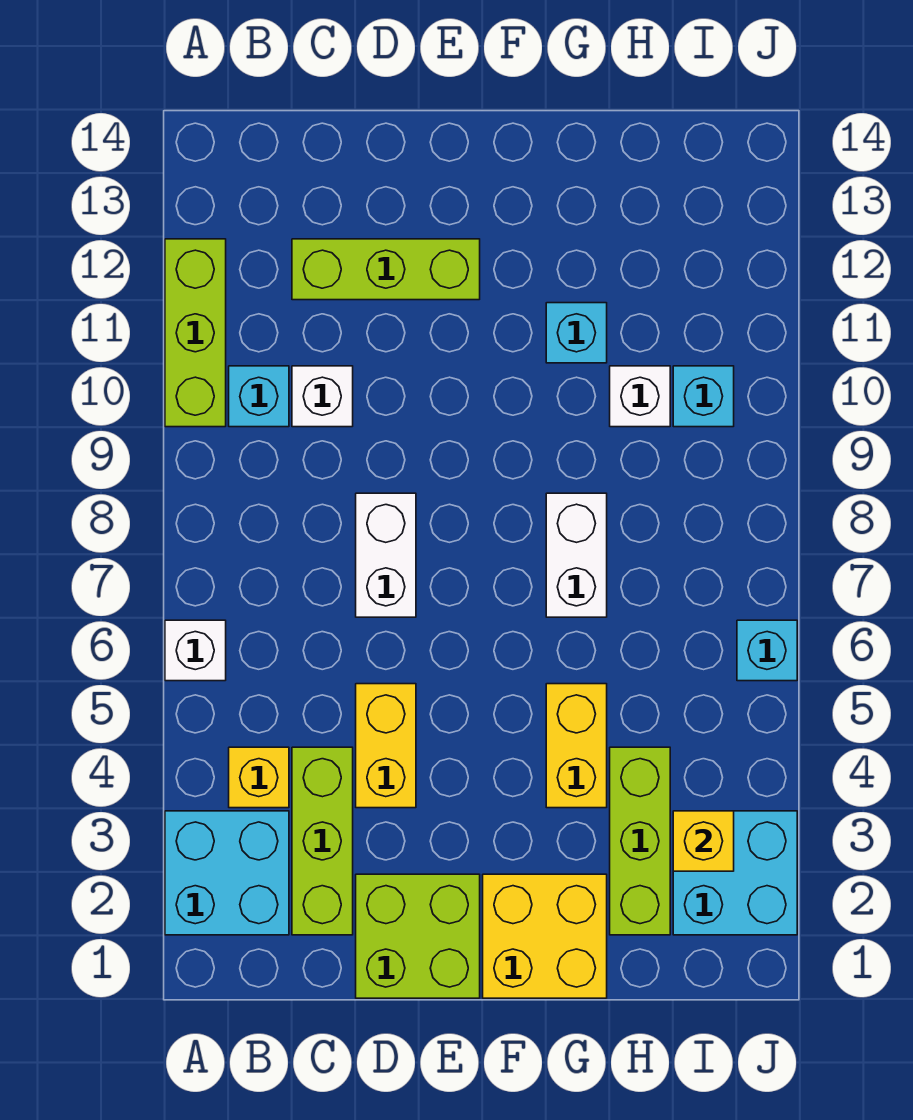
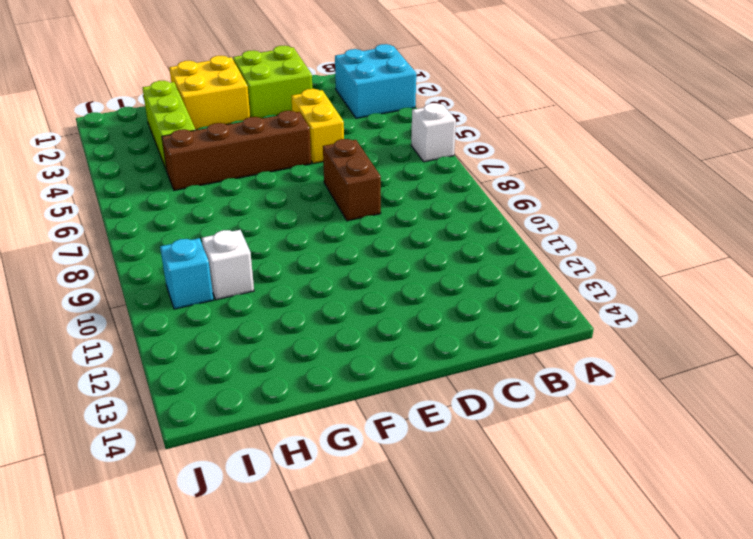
brown brick D7:D8 level 1 -> white brick D7:D8 level 1
brown brick E5:H5 level 1 -> yellow brick G4:G5 level 1
none -> lime brick A10:A12 level 1
none -> yellow brick B4 level 1
none -> cyan brick B10 level 1

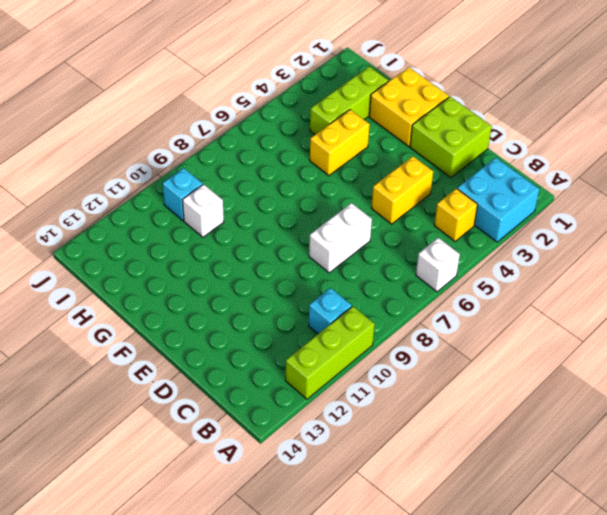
none -> lime brick C2:C4 level 1
none -> white brick C10 level 1
none -> lime brick C12:E12 level 1

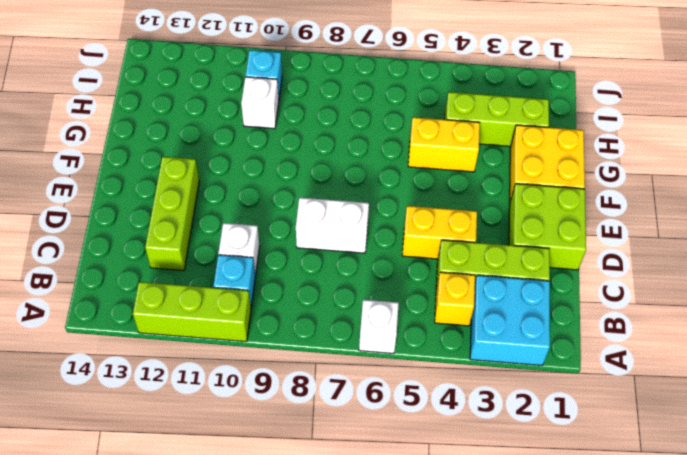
none -> white brick G7:G8 level 1
none -> cyan brick G11 level 1
none -> cyan brick I2:J3 level 1

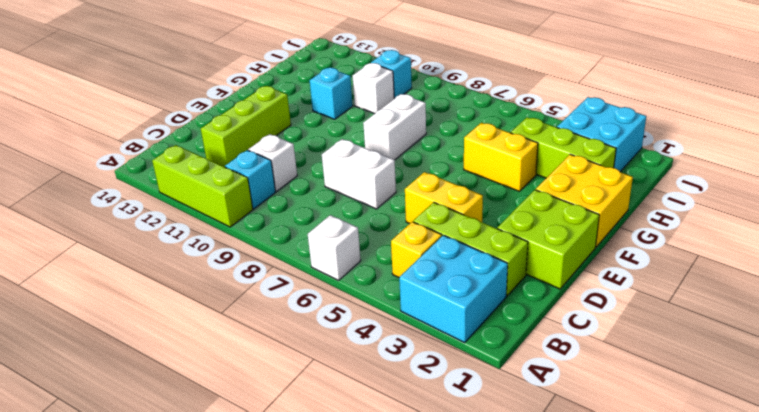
white brick F8:G8 level 1 -> white brick G7:G8 level 1
none -> cyan brick J6 level 1
none -> yellow brick I3 level 2

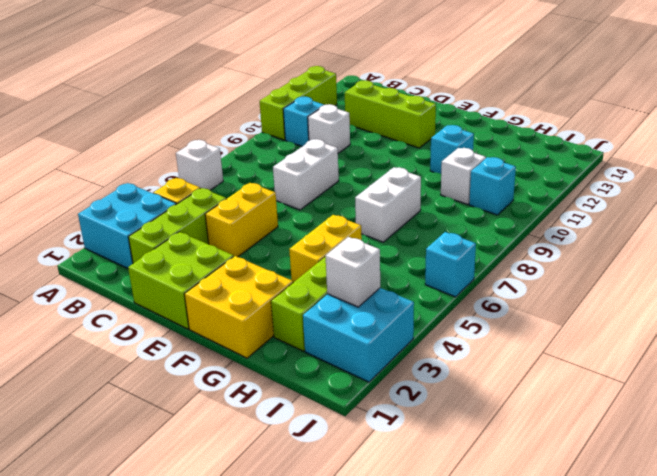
white brick I3 level 2 -> yellow brick I3 level 2

